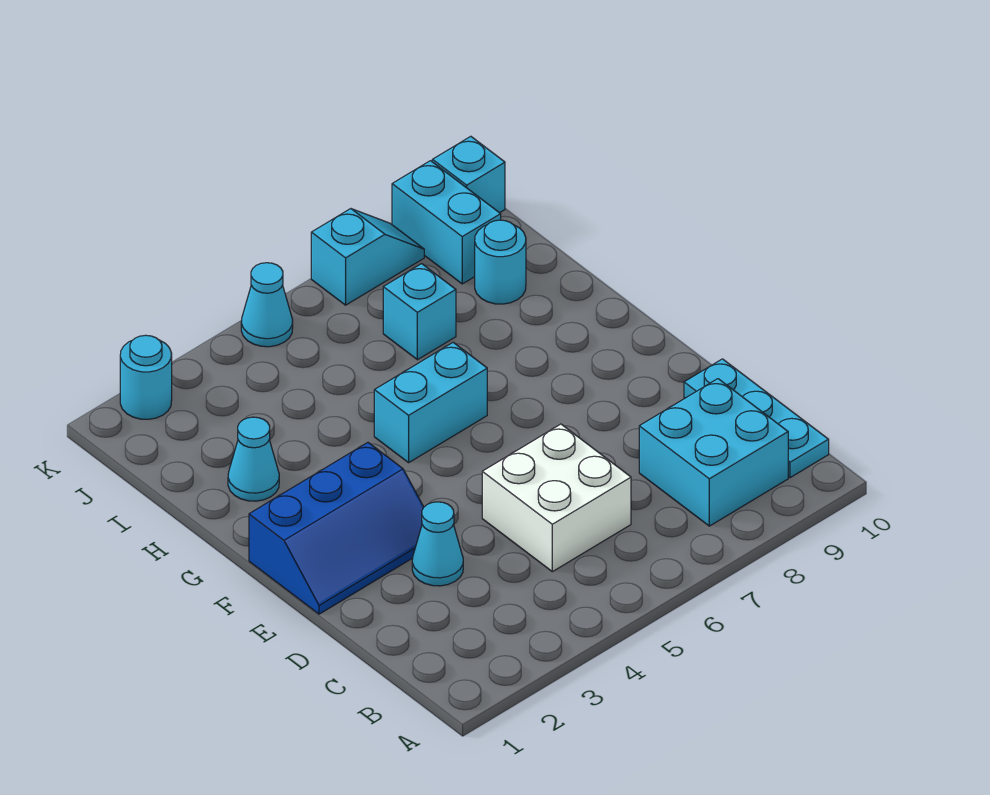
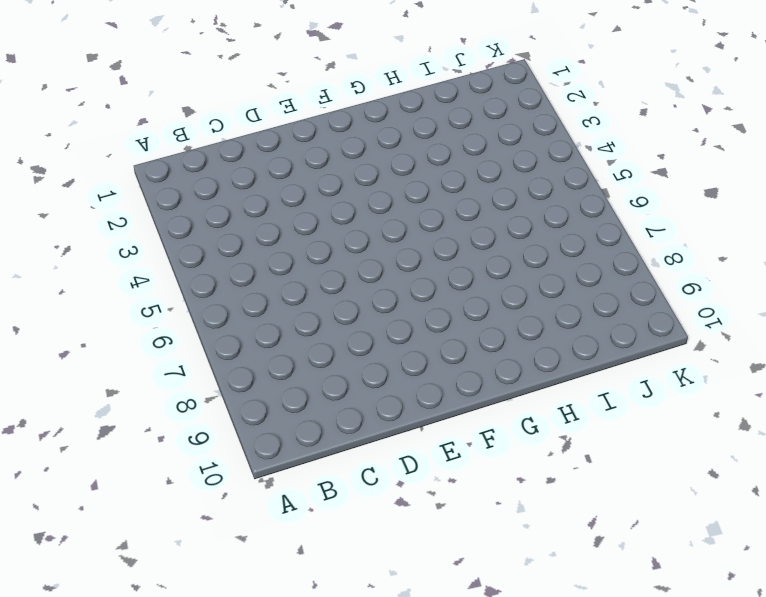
none -> cyan brick B8:C9 level 1
none -> cyan plate B10:D10 level 1
none -> white brick C5:D6 level 1

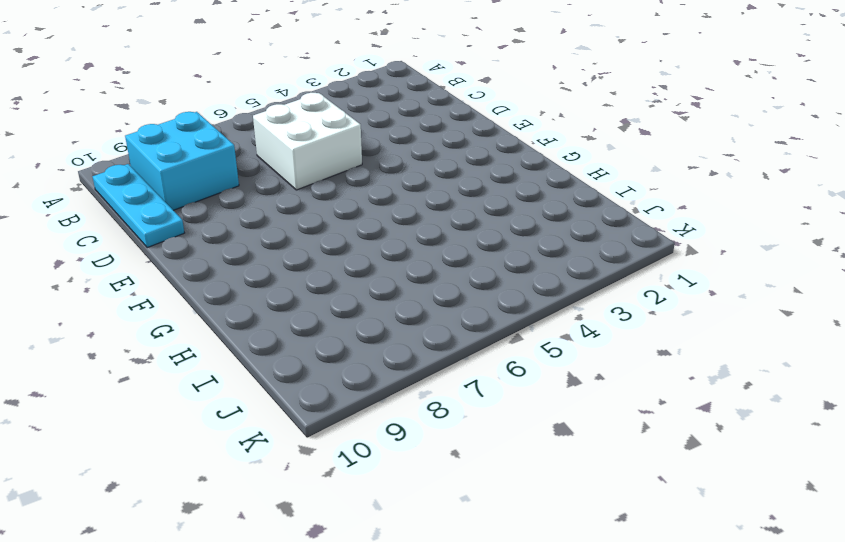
none -> cyan cone D3 level 1
none -> blue slope E1:F3 level 1 top F
none -> cyan brick G5:G6 level 1

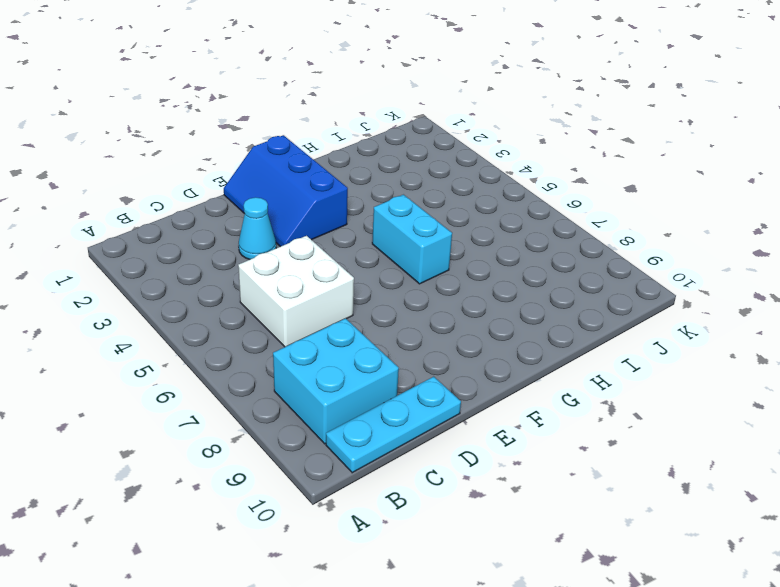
none -> cyan cone H2 level 1
none -> cyan brick I7 level 1
none -> cyan round brick I9 level 1

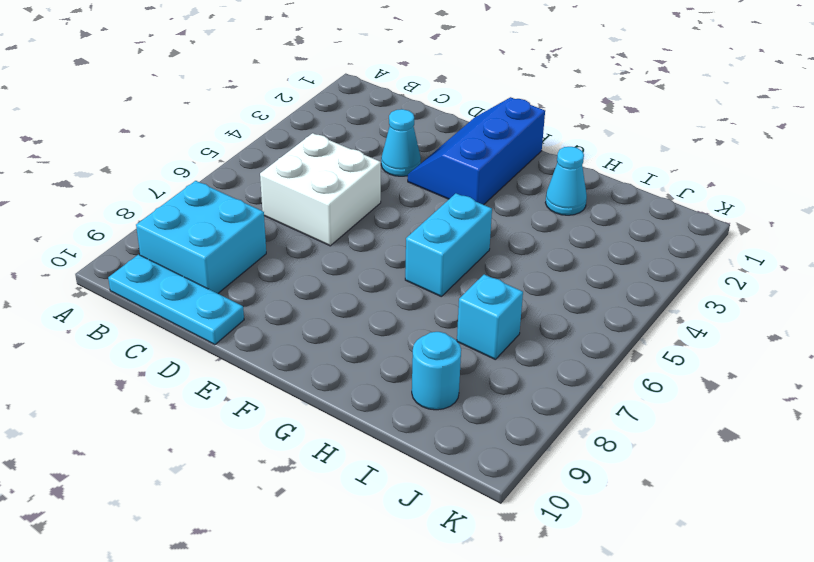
none -> cyan brick J9:K9 level 1
none -> cyan round brick K2 level 1
none -> cyan cone K5 level 1

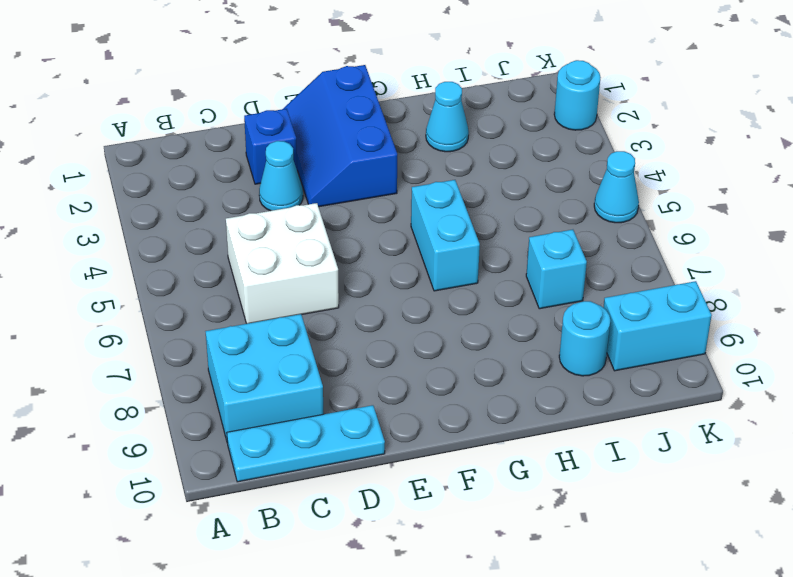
blue brick D2 level 1 -> none
none -> cyan slope K7:K8 level 1 top 7
none -> cyan brick K10 level 1

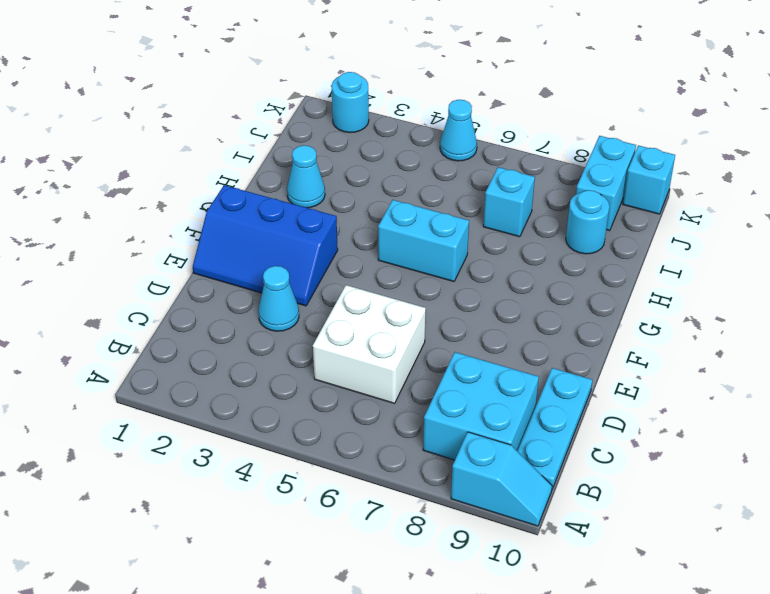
cyan slope A9:A10 level 1 top 9 -> cyan slope K7:K8 level 1 top 7

